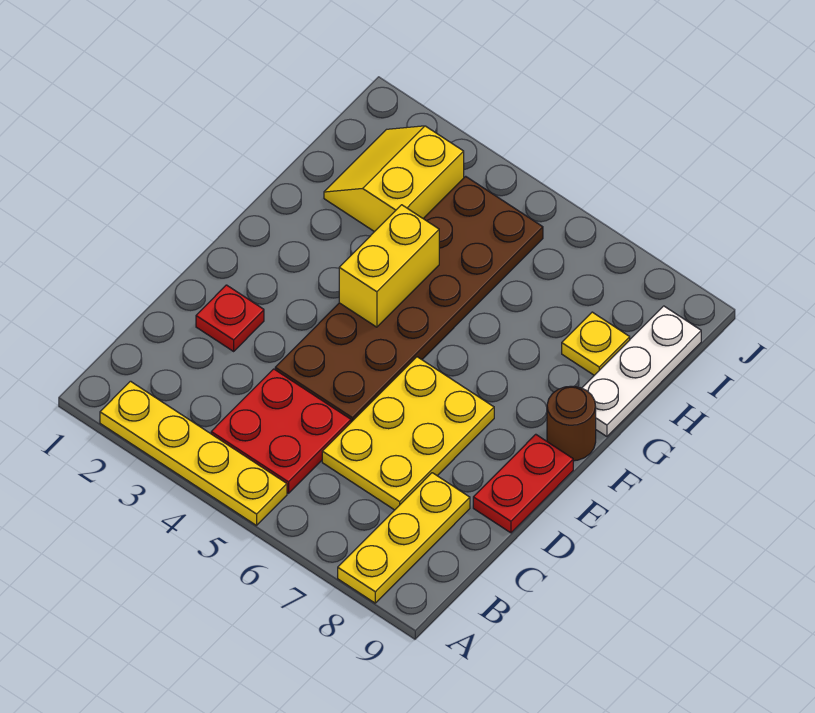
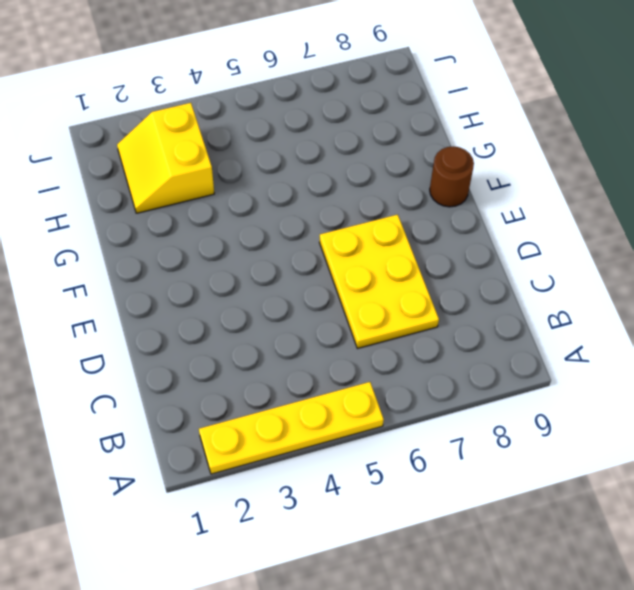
none -> yellow plate A8:C8 level 1
none -> red plate B4:C5 level 1
none -> red plate D2 level 1

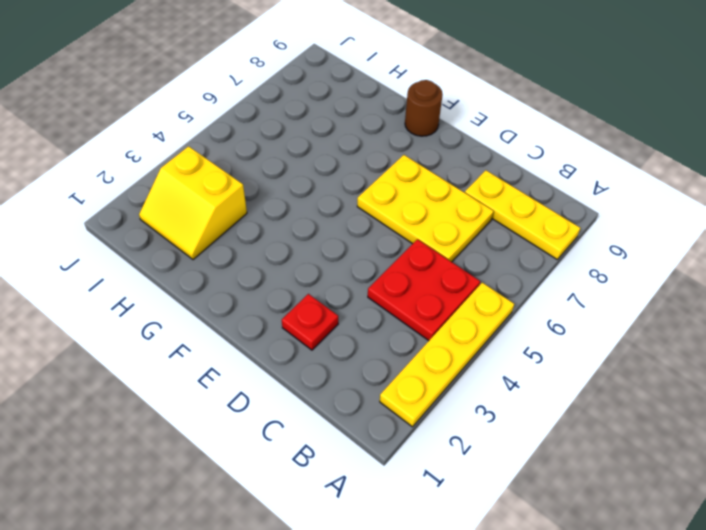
none -> brown plate D4:I5 level 1
none -> red plate D9:E9 level 1
none -> white plate G9:I9 level 1

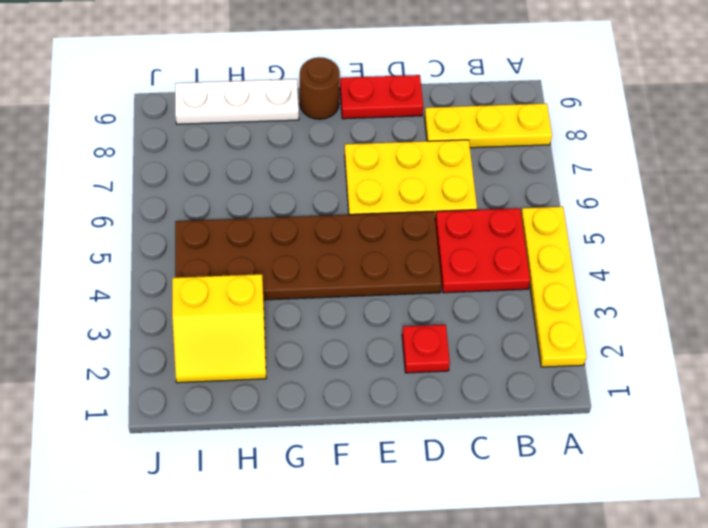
none -> yellow plate H8 level 1
none -> yellow brick F4:G4 level 2

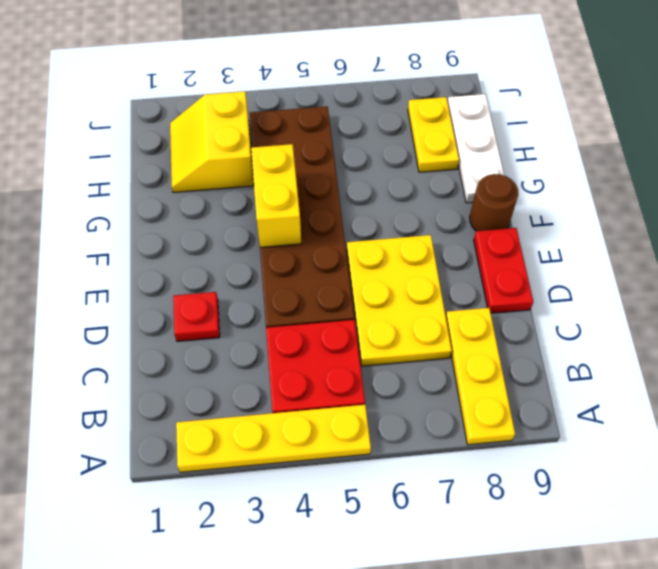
yellow plate H8:I8 level 1 -> yellow plate H8 level 1

